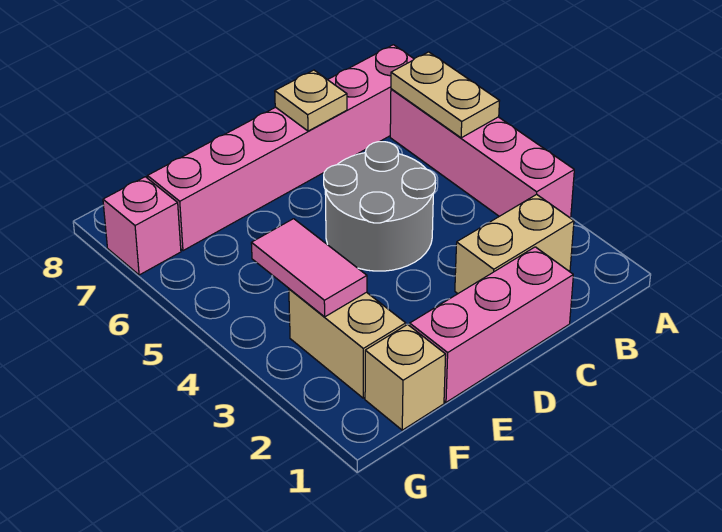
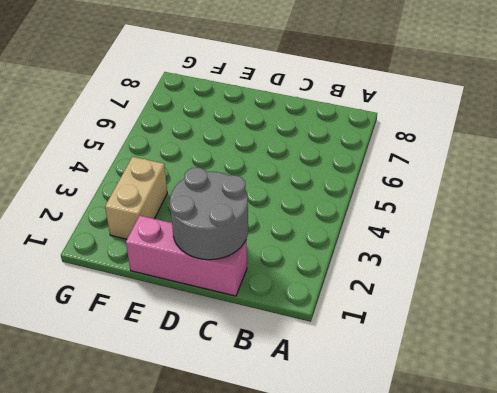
grey round brick C1:D2 level 2 -> grey round brick C4:D5 level 1
none -> pink brick A3:A6 level 1
none -> pink brick A7:F7 level 1

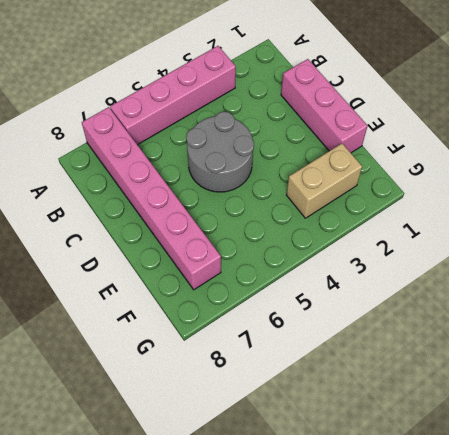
none -> tan brick B2:C2 level 1
none -> tan brick F1 level 1

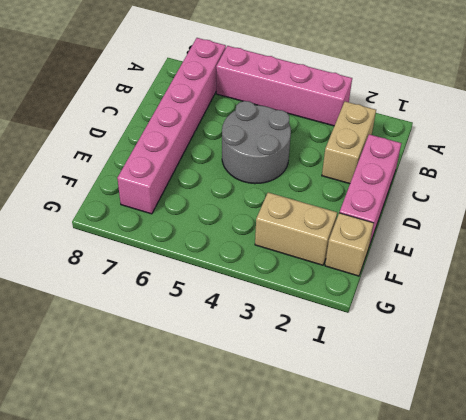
none -> pink brick G7 level 1
none -> tan plate A5:A6 level 2

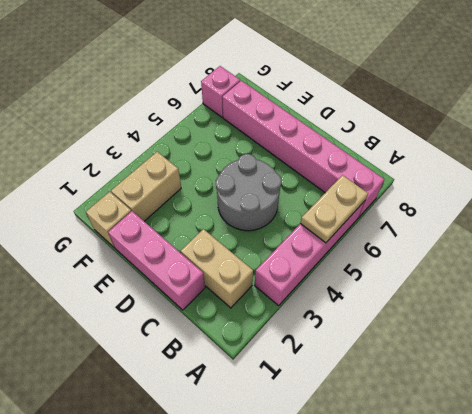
none -> tan plate C7 level 2
none -> pink tile F3:F4 level 2

